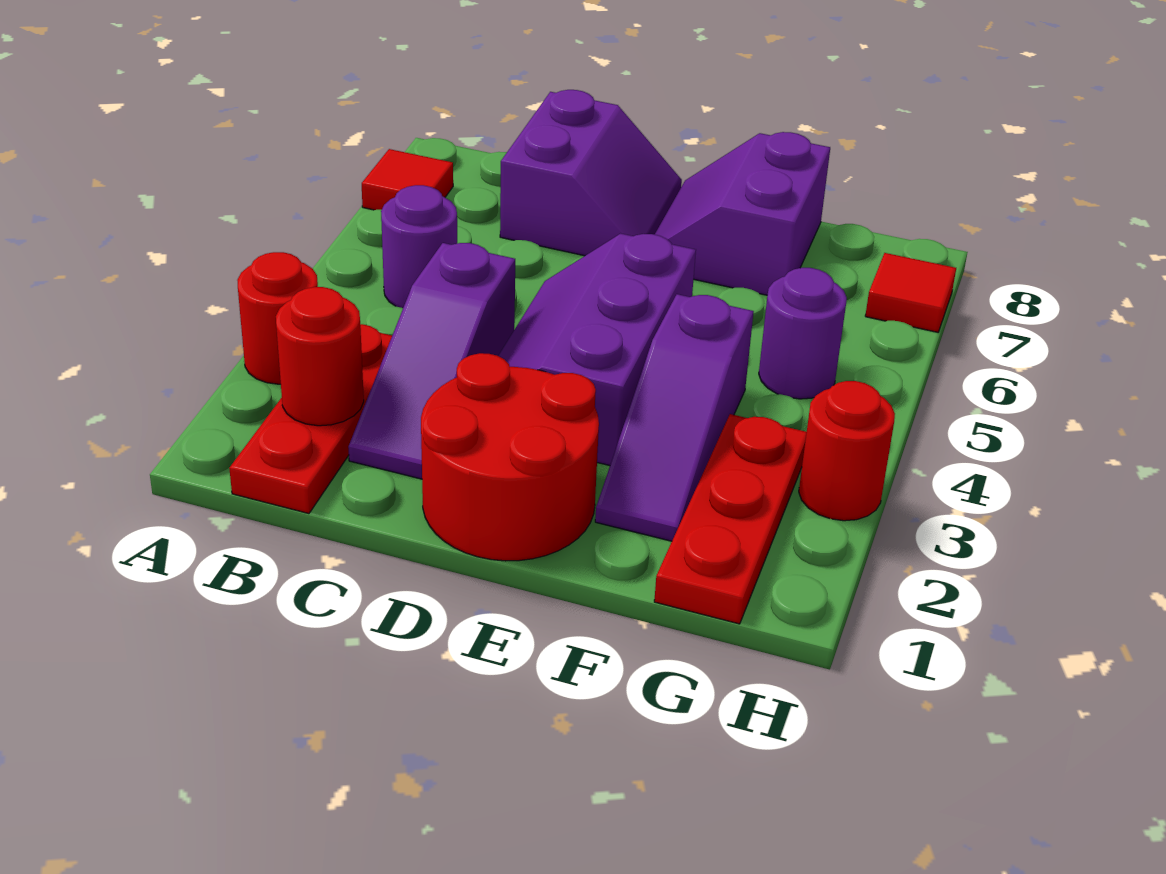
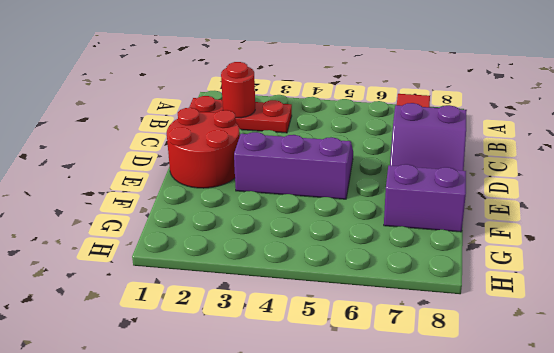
none -> red round brick A3 level 1
none -> purple round brick B5 level 1
none -> purple slope C2:C4 level 1 top 4

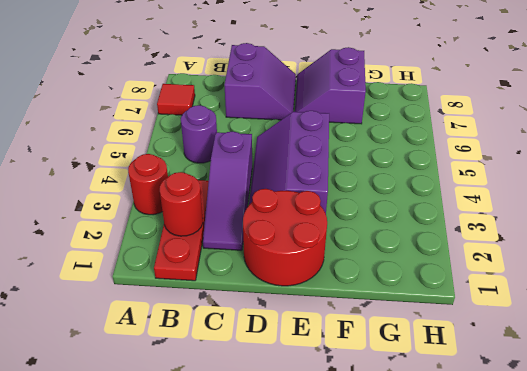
none -> purple slope F2:F4 level 1 top 4
none -> red plate G1:G3 level 1
none -> purple round brick G5 level 1

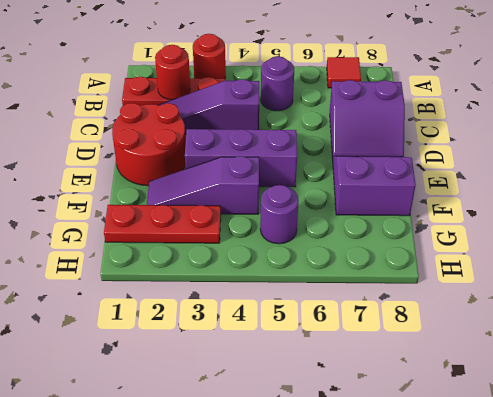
none -> red round brick H3 level 1
none -> red tile H7 level 1

